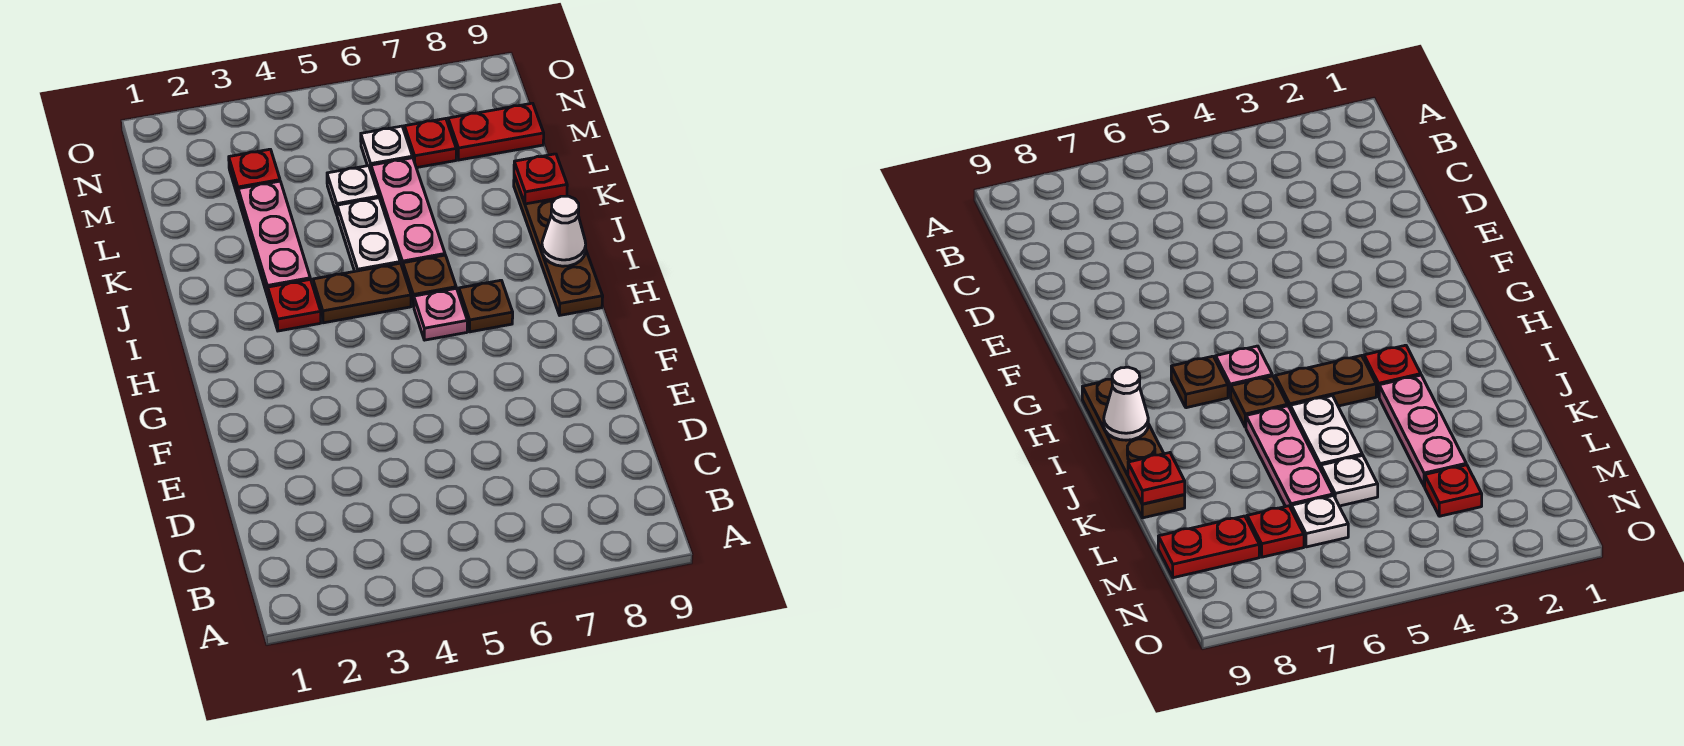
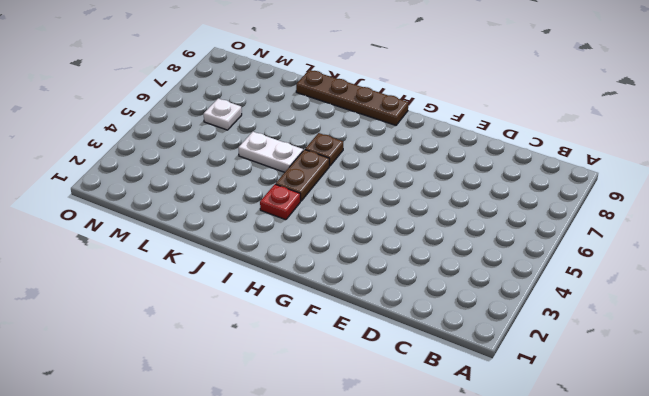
none -> pink plate H6 level 1
none -> brown plate H7 level 1
none -> pink plate J3:L3 level 1

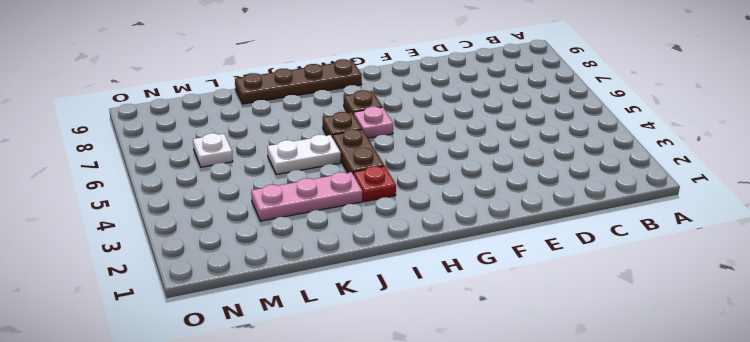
none -> pink plate J6:L6 level 1
none -> white plate L5 level 1
none -> red plate M3 level 1

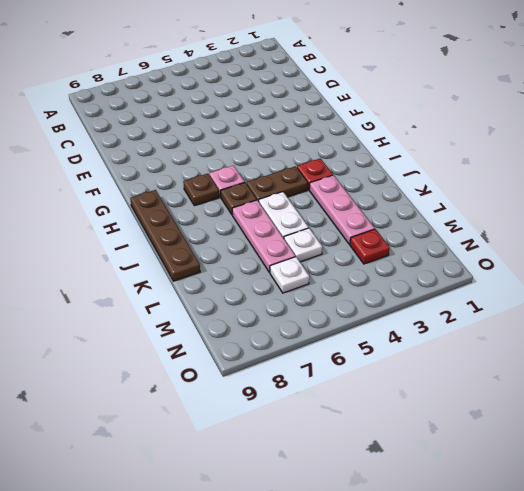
none -> red plate M7 level 1
none -> red plate M8:M9 level 1
none -> white cone I9 level 2

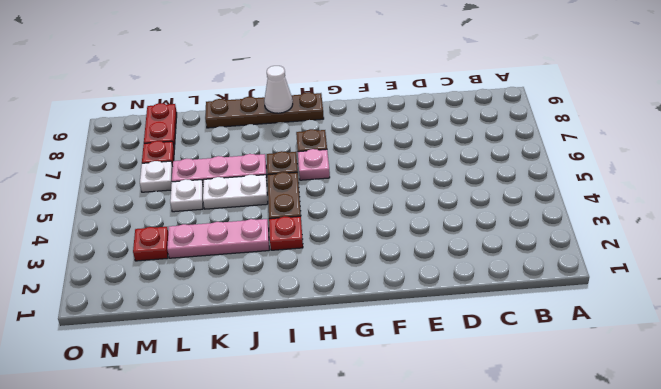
none -> red plate K9 level 2

